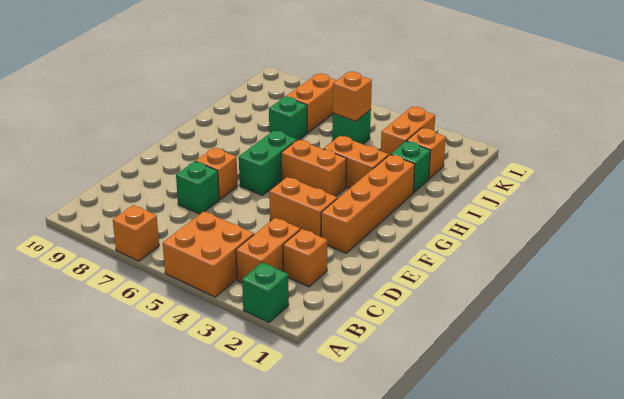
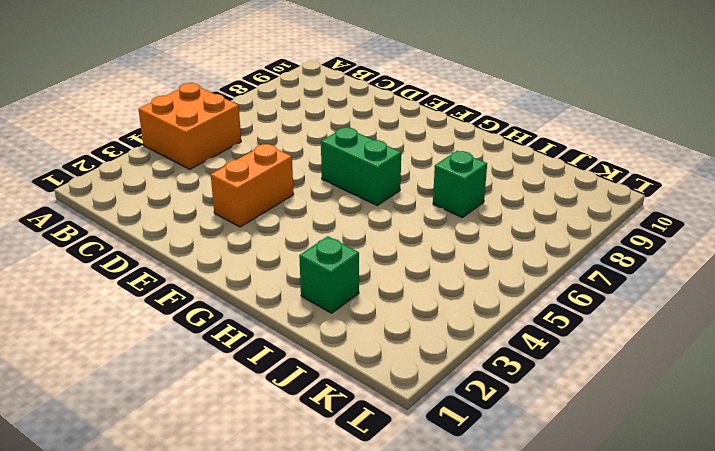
none -> green brick A2 level 1
none -> orange brick A7 level 1
none -> orange brick B3:C3 level 1

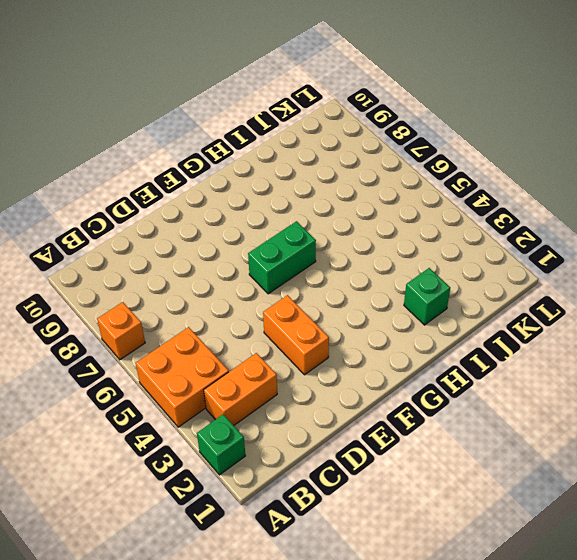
none -> orange brick C2 level 1
none -> green brick D7 level 1
none -> orange brick E2:H2 level 1

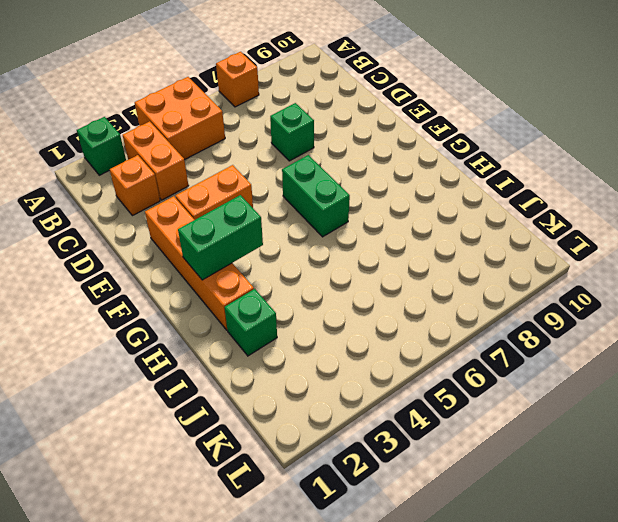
green brick G2:G3 level 2 -> none
none -> orange brick E7 level 1
none -> orange brick G4:G5 level 1
none -> orange brick H3:H4 level 1

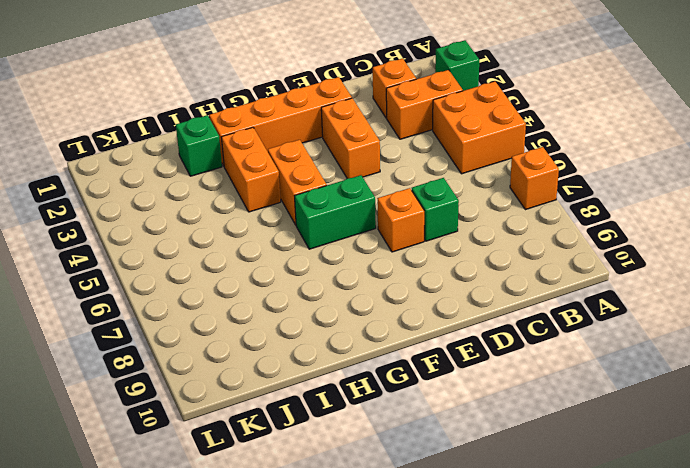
none -> green brick I7 level 1
none -> orange brick J2 level 1
none -> orange brick J3:K3 level 1

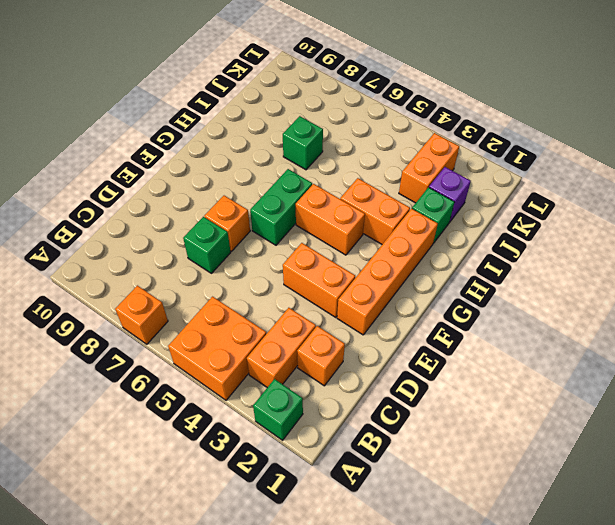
purple brick J2 level 1 -> orange brick J2 level 1
none -> green brick J5 level 1
none -> orange brick J7:K7 level 1
none -> orange brick J5 level 2

